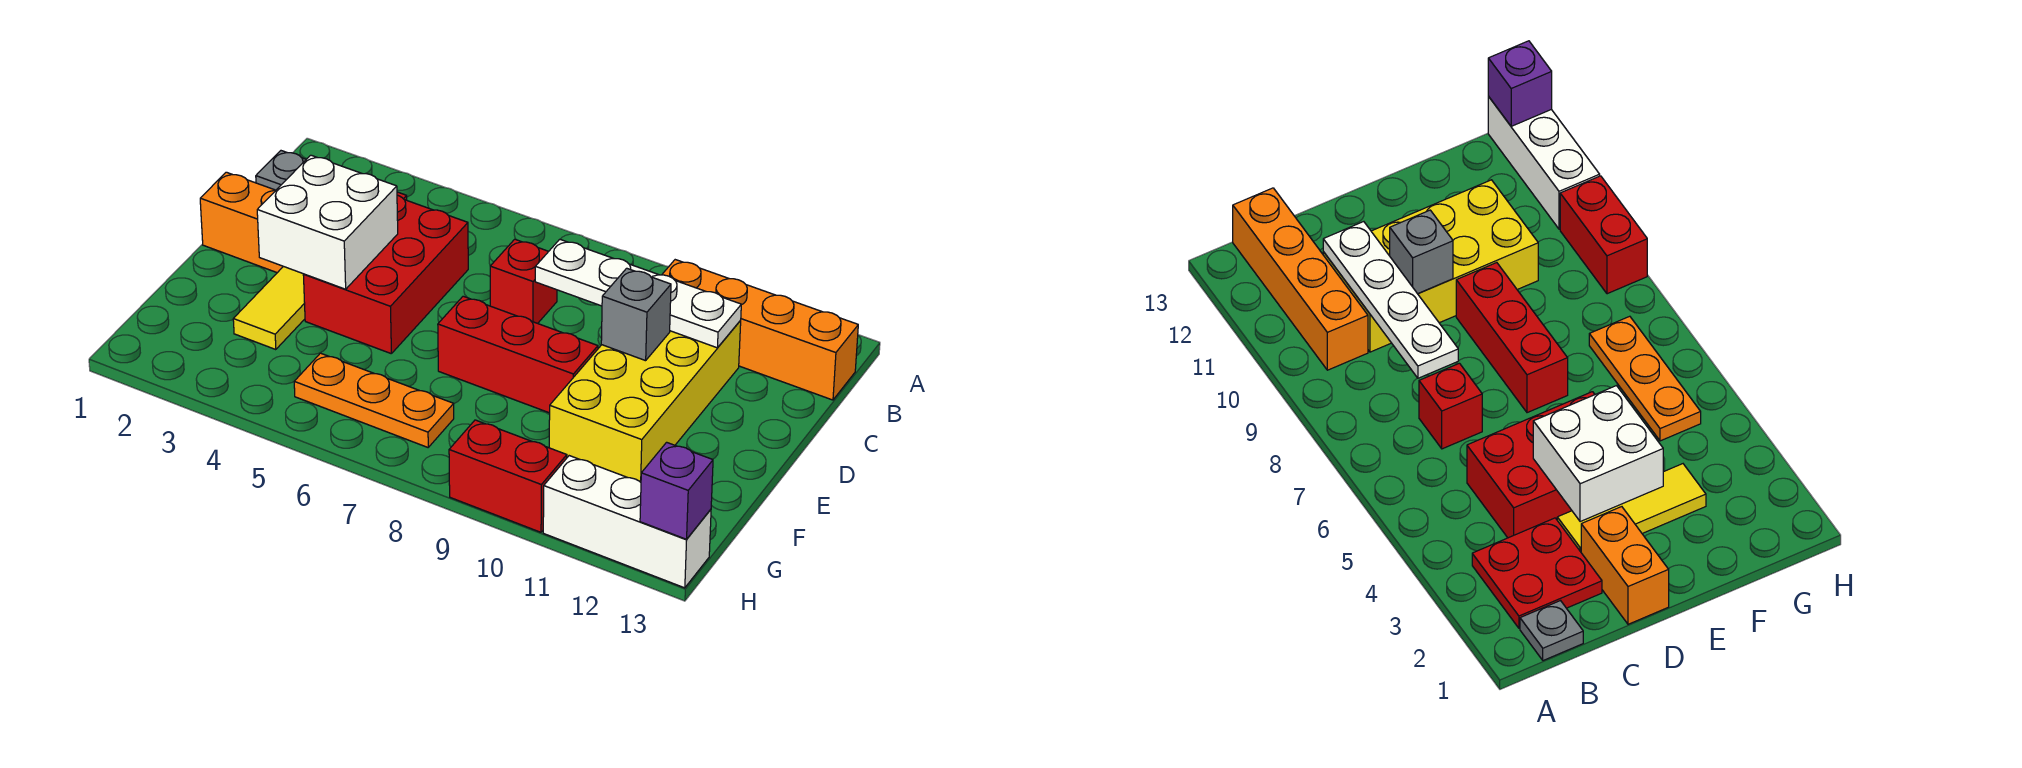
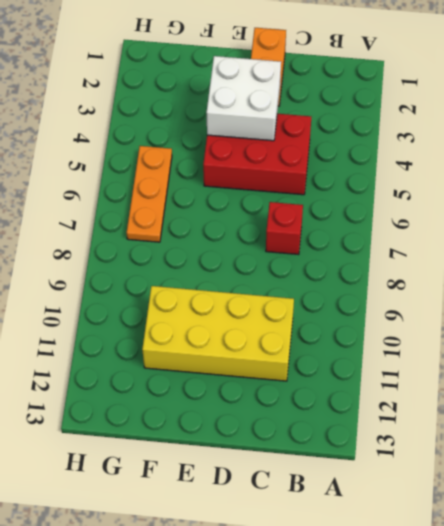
none -> grey plate B1 level 1
none -> red plate B2:C3 level 1
none -> orange brick B10:B13 level 1

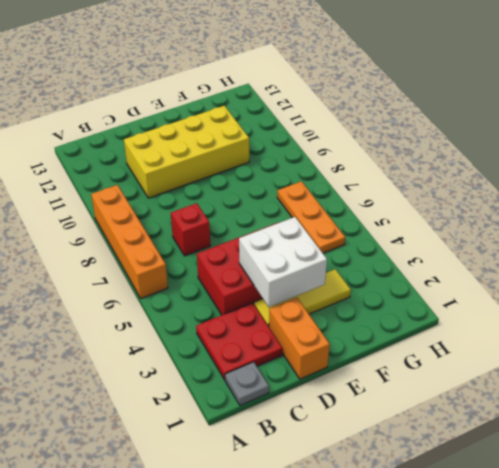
orange brick A6:A9 level 1 -> orange brick B10:B13 level 1
none -> red brick E7:E9 level 1
none -> red brick H9:H10 level 1
none -> white brick H11:H13 level 1

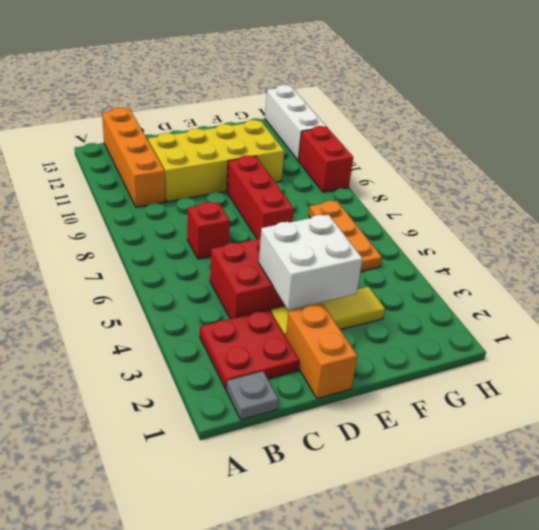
none -> white plate C8:C11 level 2
none -> grey brick D10 level 2
none -> purple brick H13 level 2

